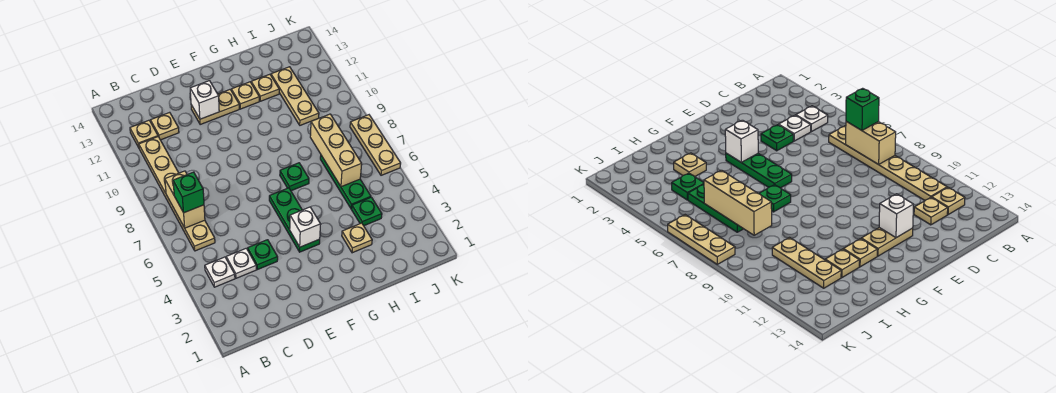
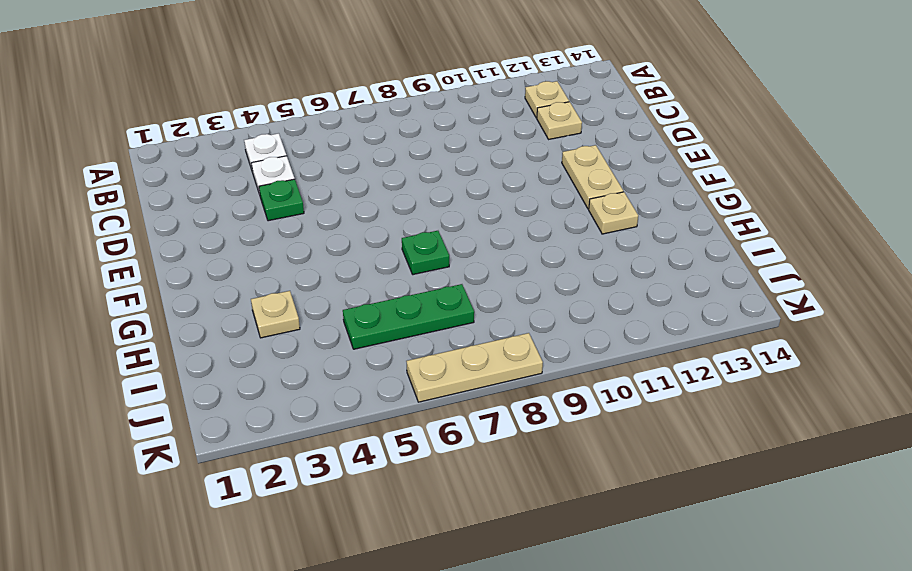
none -> tan plate B6:B11 level 1
none -> green plate F4:F6 level 1
none -> tan plate H12 level 1

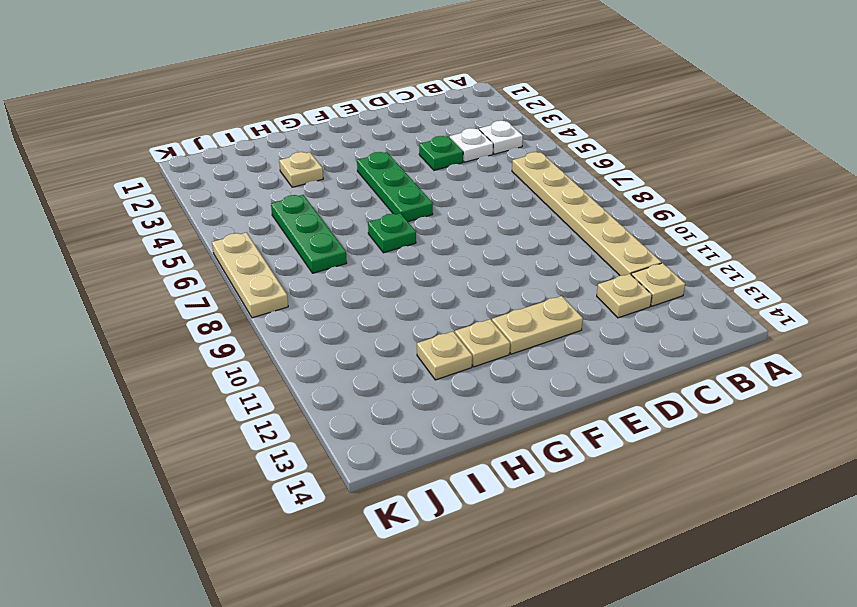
none -> green plate I4 level 1
none -> tan plate I10:I12 level 1
none -> tan brick B7:B8 level 2

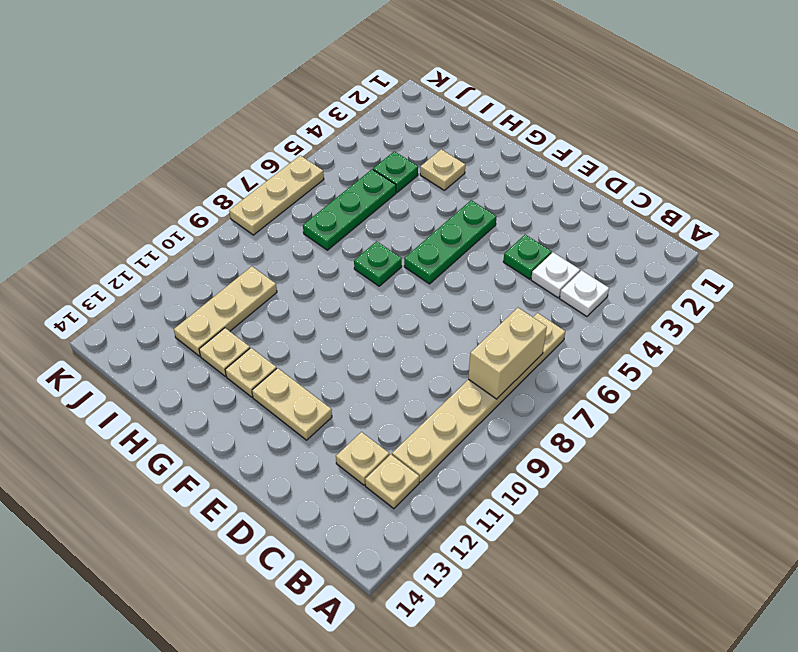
none -> white brick E12 level 2
none -> white brick F4 level 2
none -> tan brick I6:I8 level 2

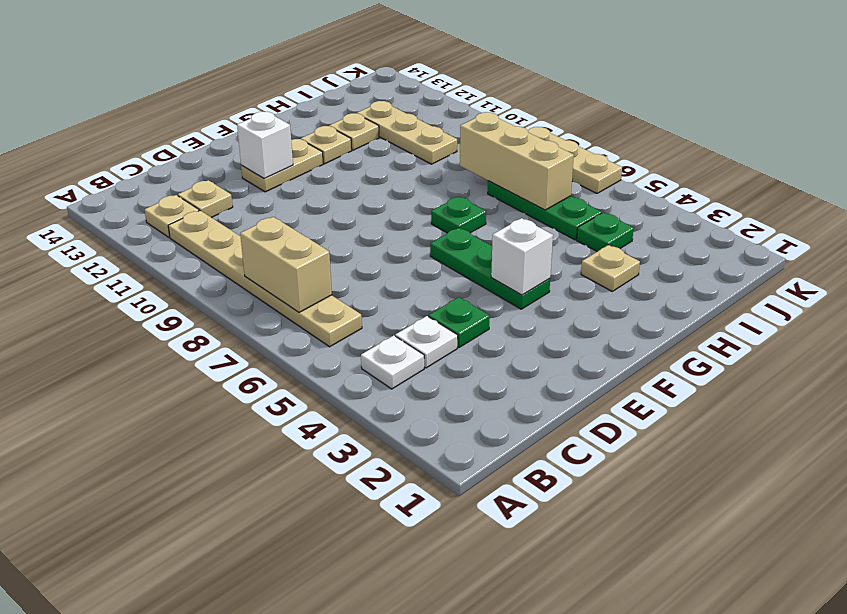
none -> green brick B7 level 3

